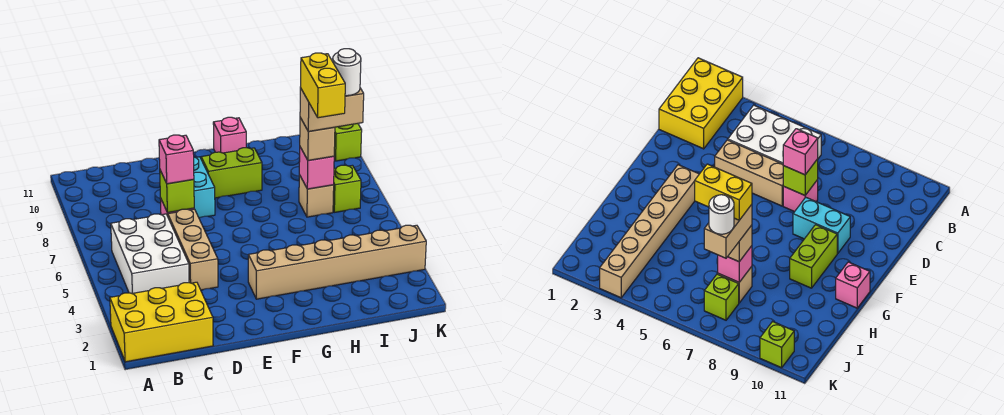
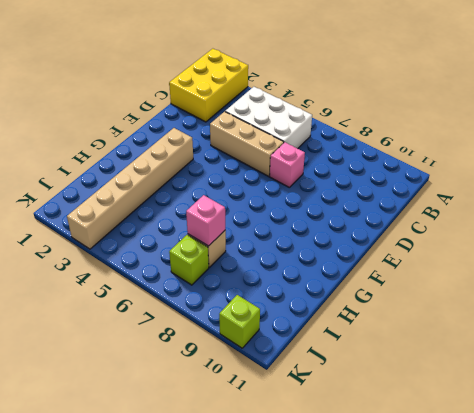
none -> cyan brick E8:E9 level 1
none -> lime brick F9:G9 level 1
none -> pink brick G11 level 1

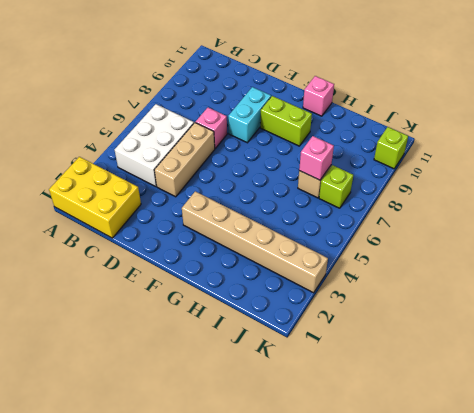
none -> lime brick D7 level 2
none -> pink brick D7 level 3
none -> tan brick I7 level 3

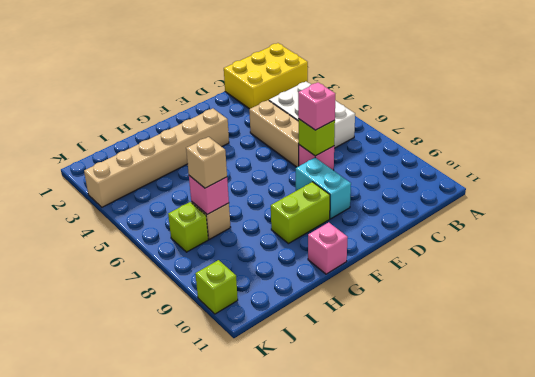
none -> tan brick I7:J7 level 4
none -> yellow brick I6:I7 level 5
none -> white round brick J7 level 5

